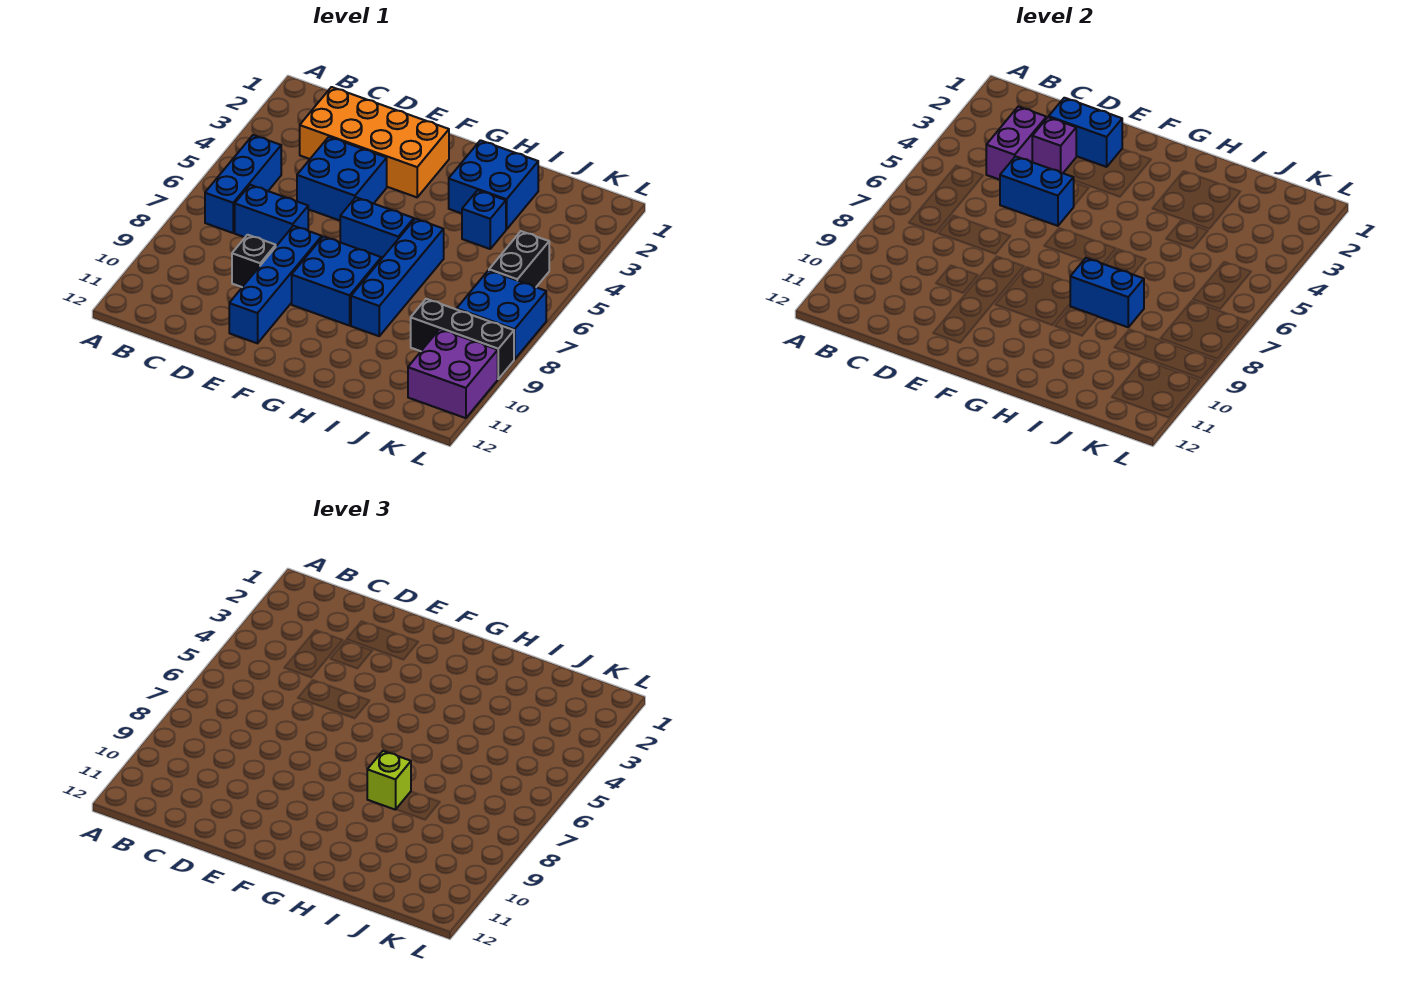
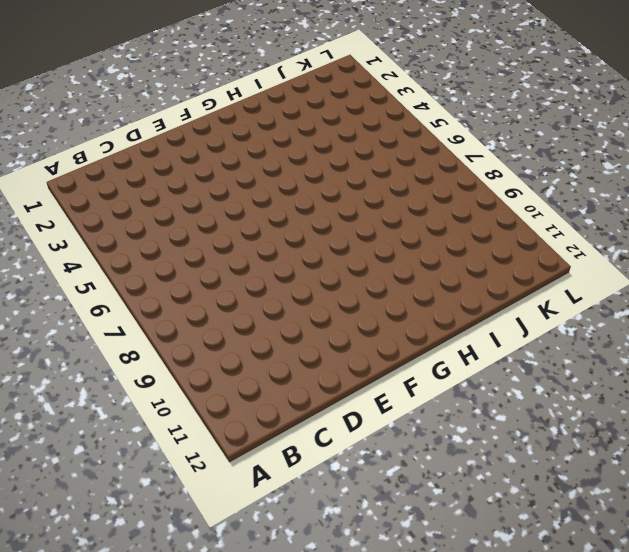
none -> blue brick B5:B7 level 1
none -> orange brick C2:F3 level 1
none -> blue brick C7:D7 level 1

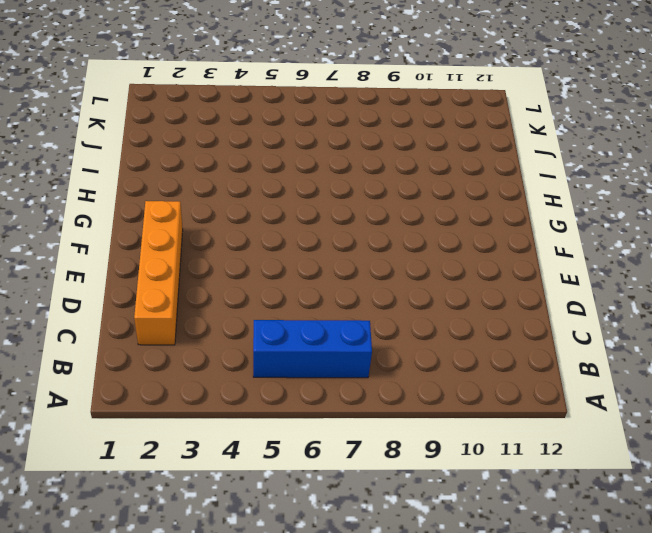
orange brick C2:F2 level 1 -> orange brick C2:F3 level 1
none -> blue brick C7:D7 level 1
none -> blue brick D4:E5 level 1
none -> black brick D9 level 1

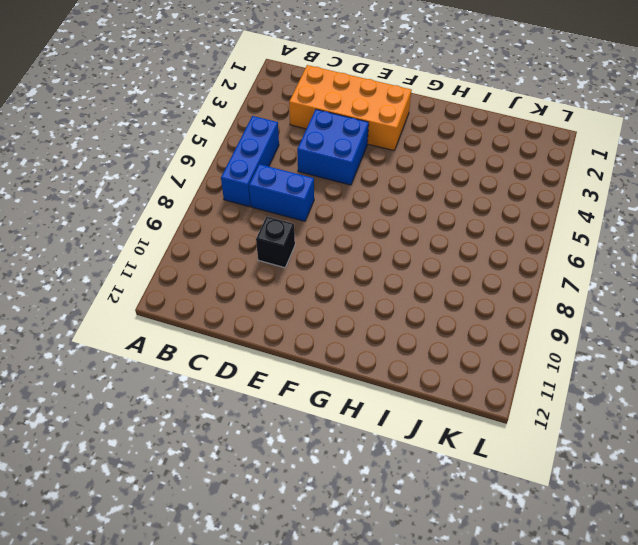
none -> blue brick E8:E11 level 1
none -> blue brick F6:G6 level 1
none -> blue brick F8:G9 level 1

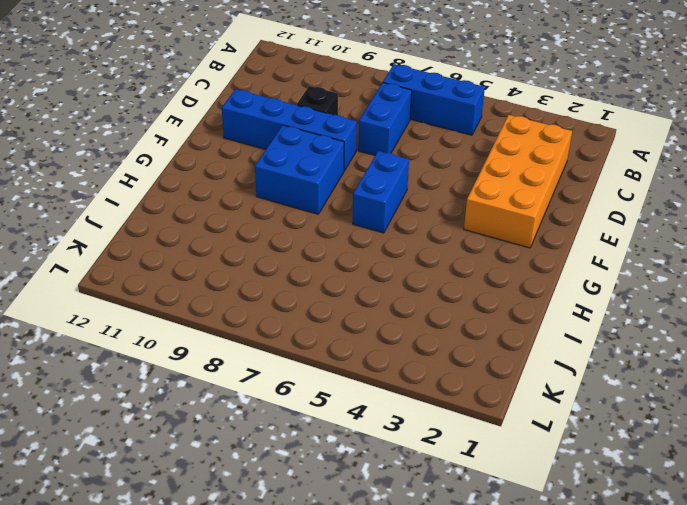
none -> blue brick D4:E5 level 1
none -> blue brick H2:I3 level 1
none -> blue brick H6:H9 level 1

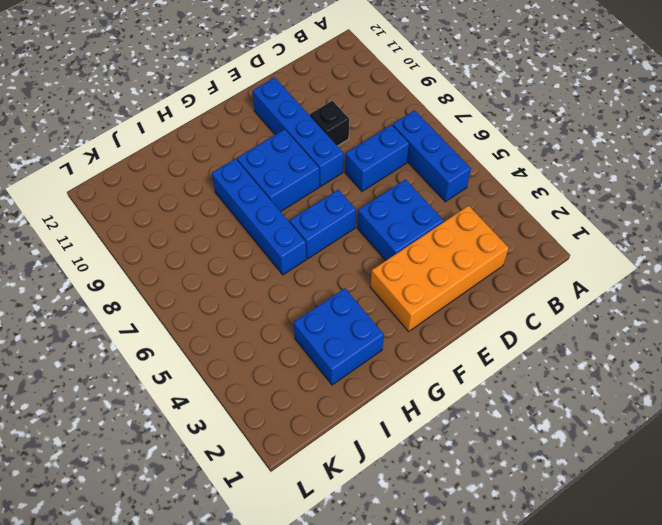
none -> blue brick I4 level 1
none -> black brick J9:L9 level 1
none -> black brick K5:K6 level 1

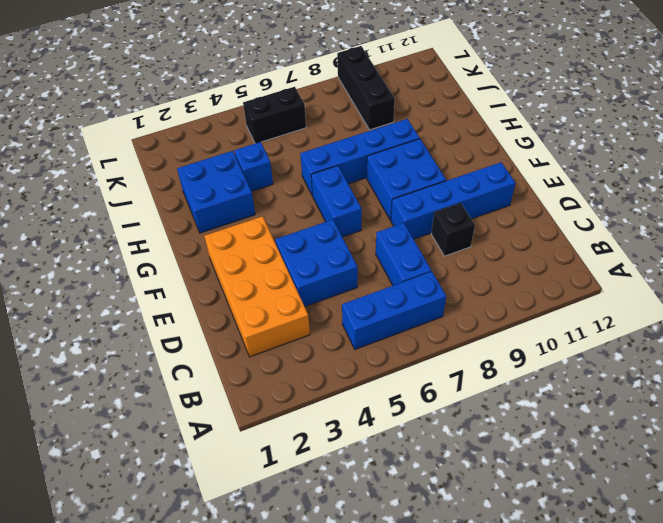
none -> blue brick K7:L8 level 1
none -> purple brick K10:L11 level 1
none -> purple brick C3:C4 level 2

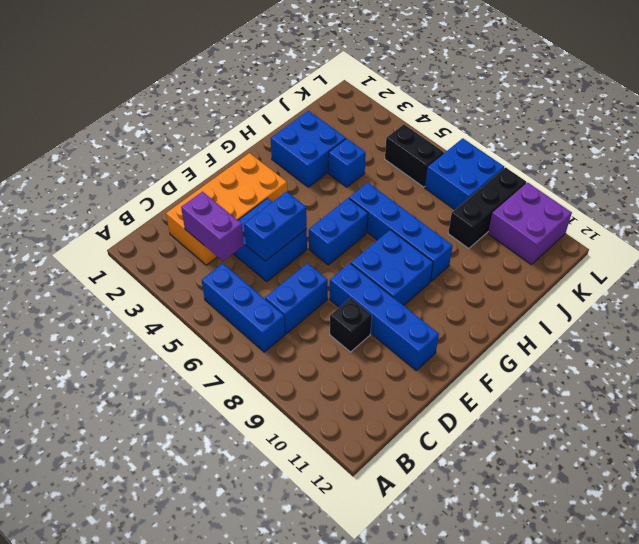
none -> blue brick D2:E2 level 2
none -> purple brick D3 level 2
none -> blue brick H8:I8 level 2

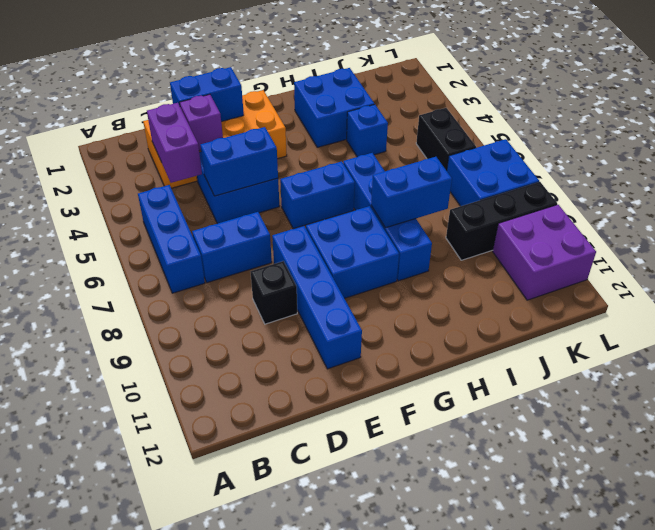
none -> lime brick H8 level 3

